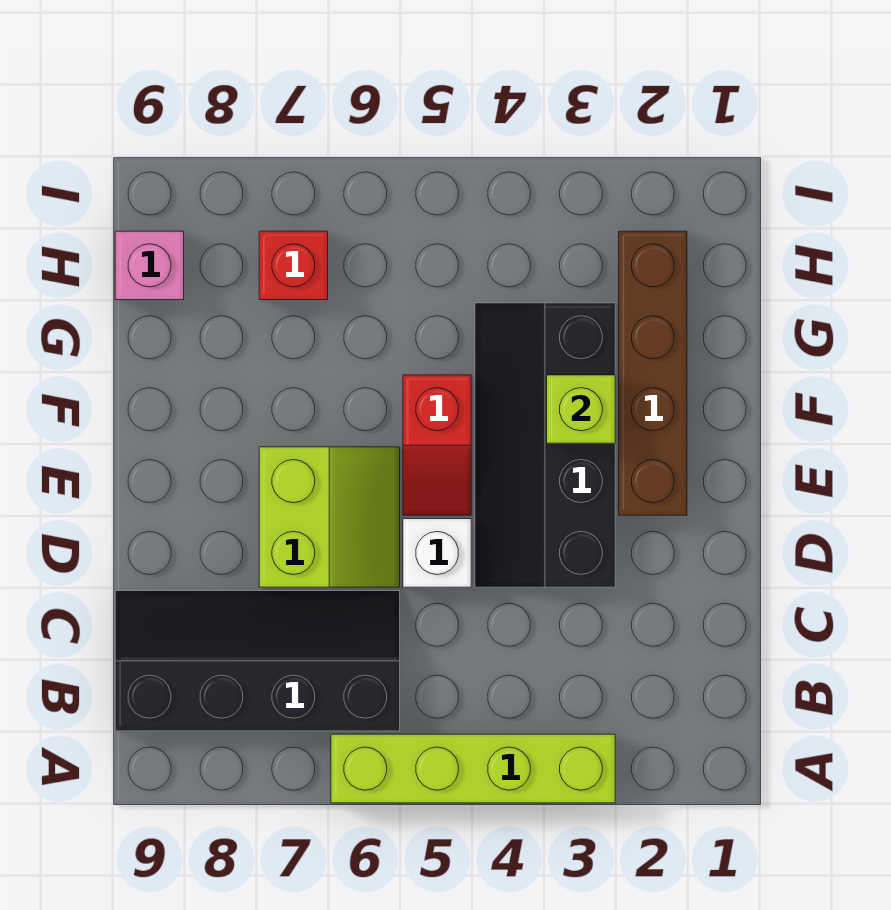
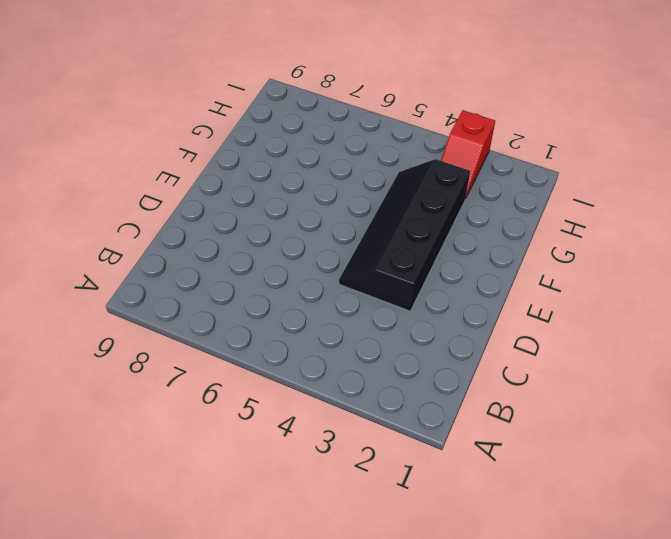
red slope H3:I3 level 1 top I -> red slope E5:F5 level 1 top F
none -> lime brick A3:A6 level 1
none -> black slope B6:C9 level 1 top B

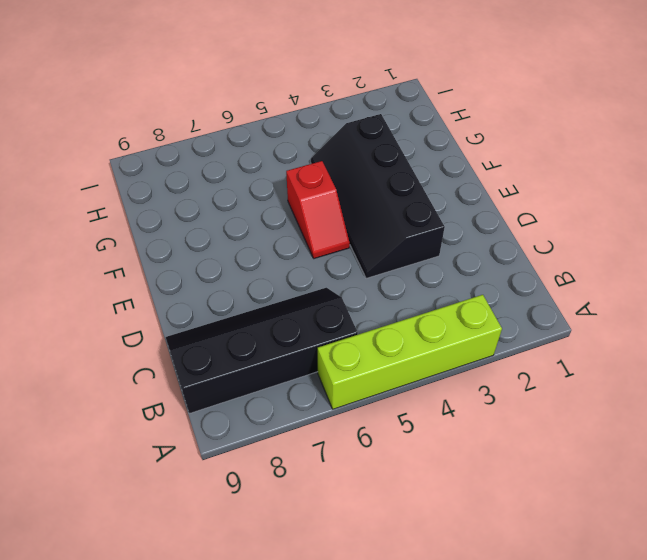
none -> white brick D5 level 1
none -> lime slope D6:E7 level 1 top 7

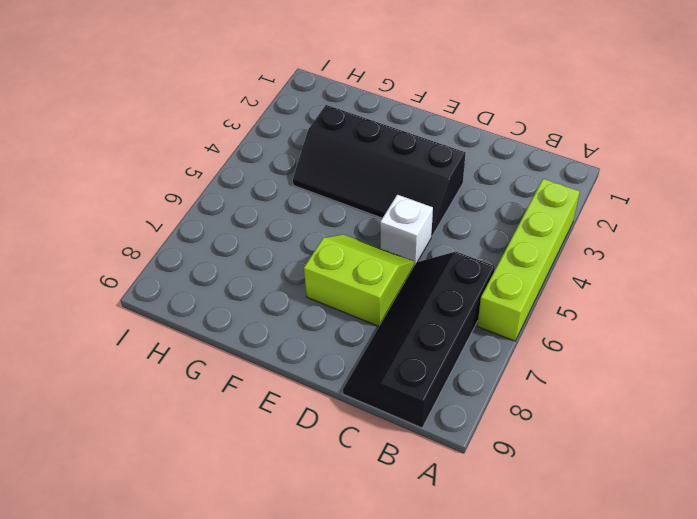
none -> brown brick E2:H2 level 1
none -> red slope E5:F5 level 1 top F

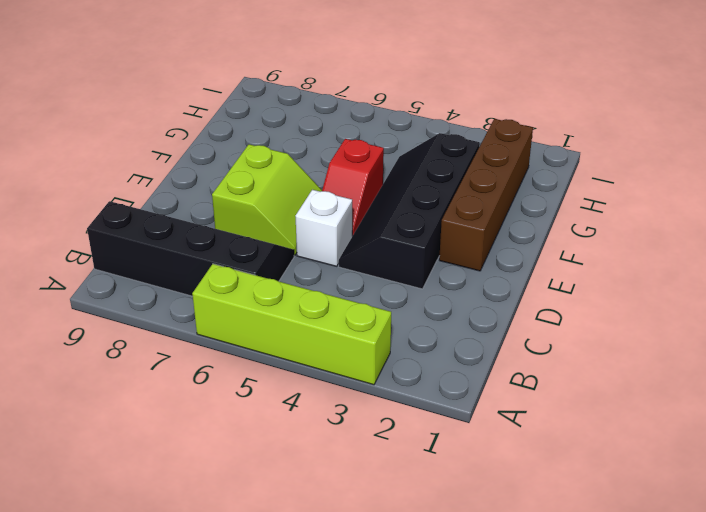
none -> red brick H7 level 1
none -> pink brick H9 level 1

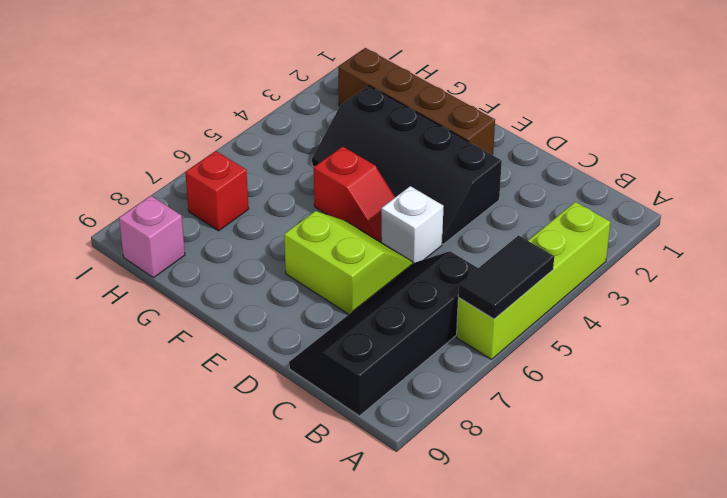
black tile A5:A6 level 2 -> none
none -> lime brick F3 level 2

